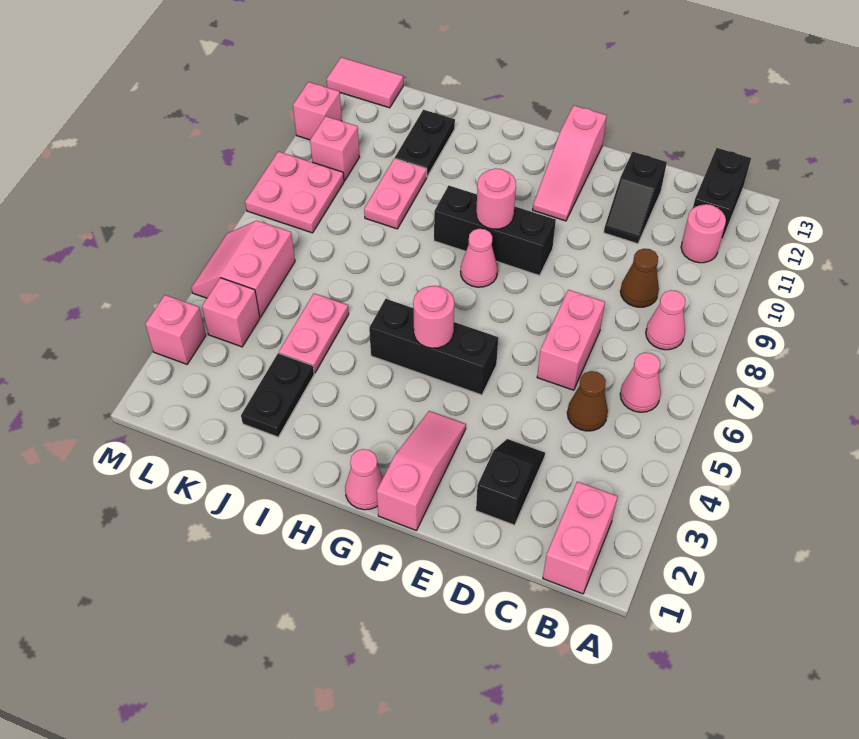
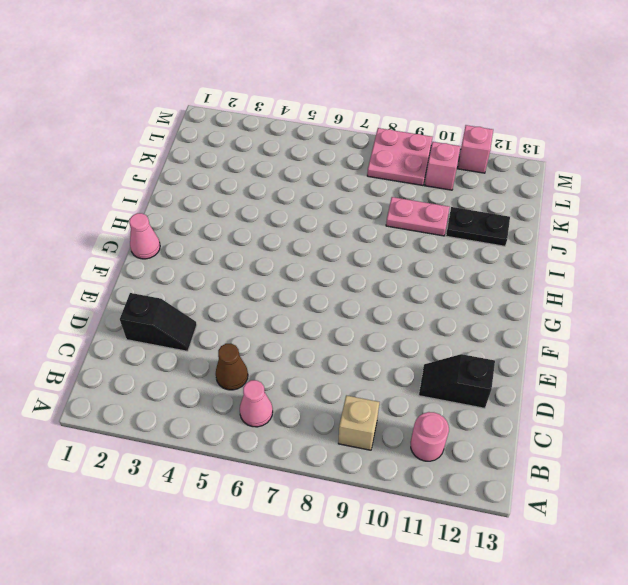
tan brick B9 level 1 -> none
none -> pink brick B1:B2 level 1
none -> pink cone B8 level 1
none -> black brick B12:B13 level 1

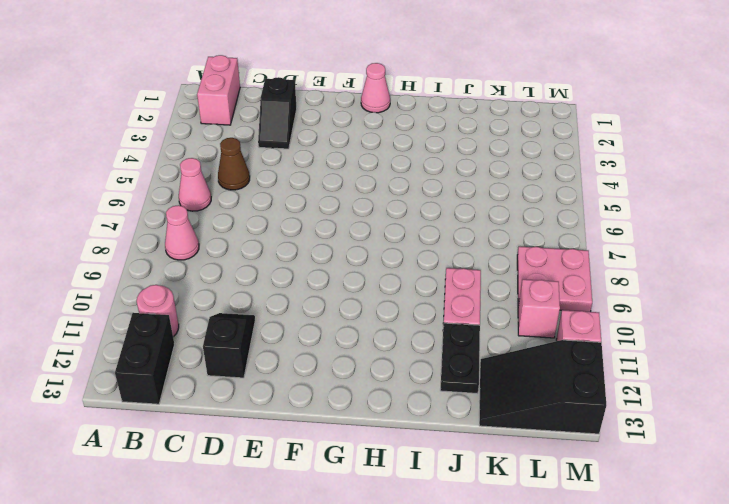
black slope K12:M13 level 1 top M -> pink tile L13:M13 level 1
none -> brown cone C9 level 1
none -> pink brick D6:D7 level 1
none -> pink slope F1:F3 level 1 top 1

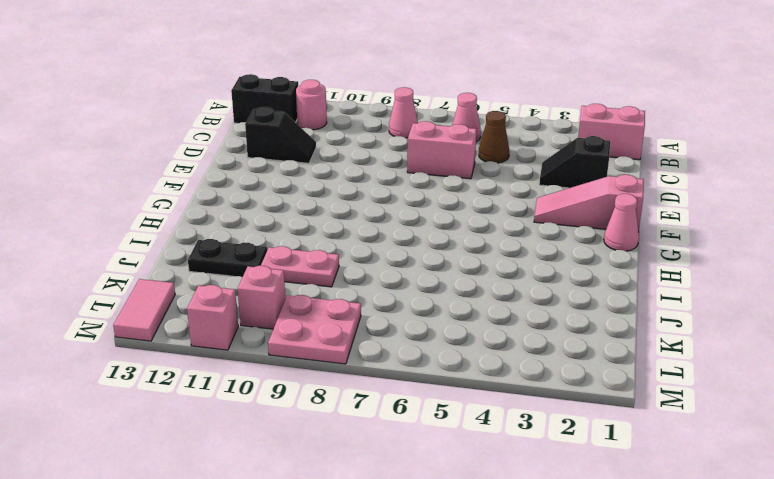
none -> brown cone C9 level 1
none -> black brick F5:H5 level 1
none -> black brick F9:H9 level 1

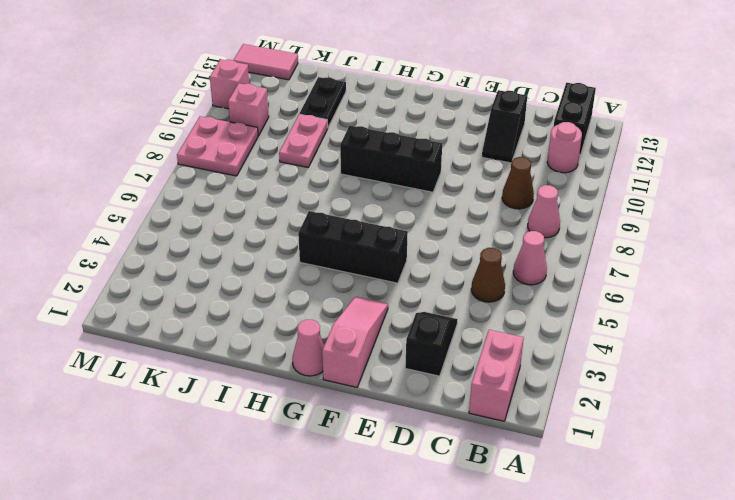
none -> pink brick D6:D7 level 1
none -> pink slope F11:F13 level 1 top 13
none -> pink cone G8 level 1

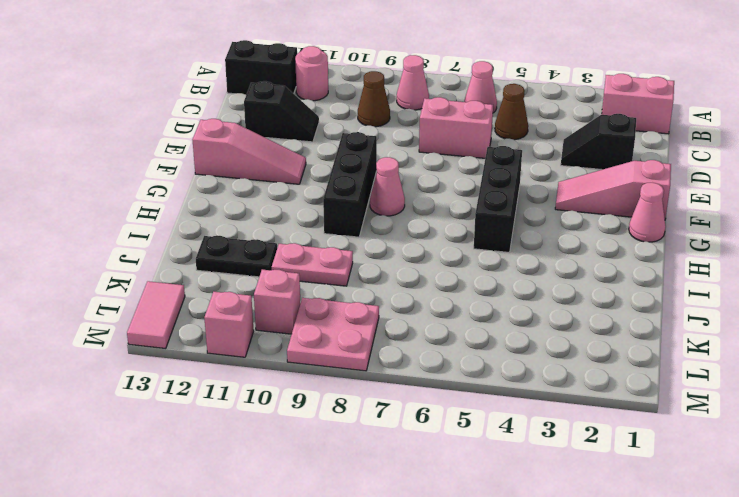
none -> black plate J2:J3 level 1
none -> pink plate J4:J5 level 1
none -> pink brick L4 level 1

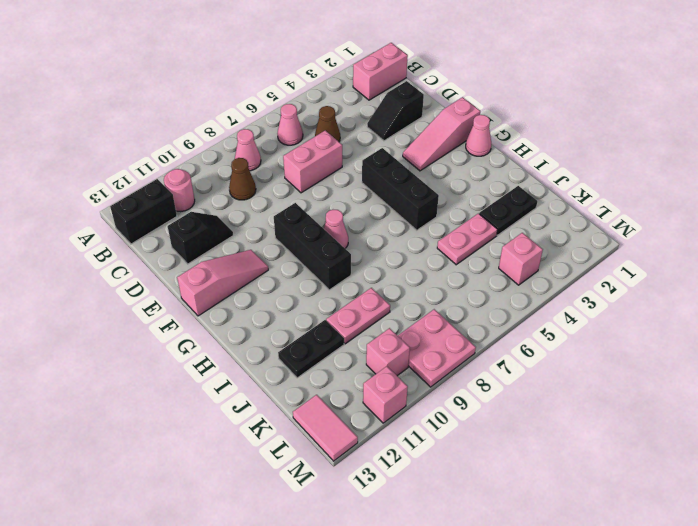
none -> pink slope L5:M6 level 1 top L
none -> pink brick M3 level 1
none -> pink round brick G5 level 2

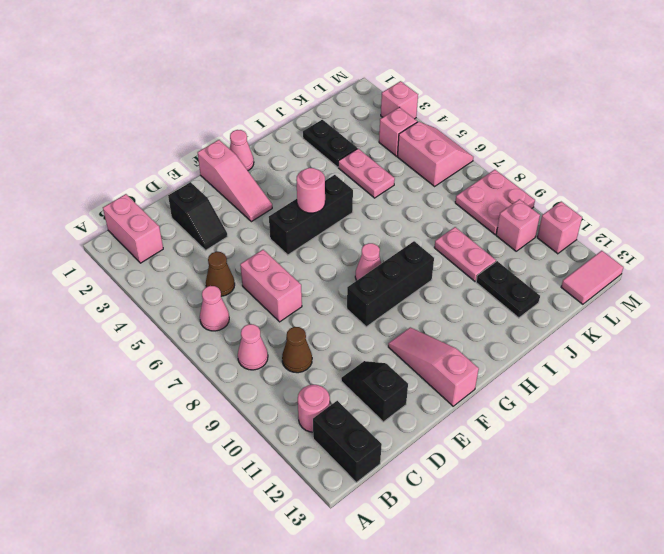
none -> pink round brick G9 level 2

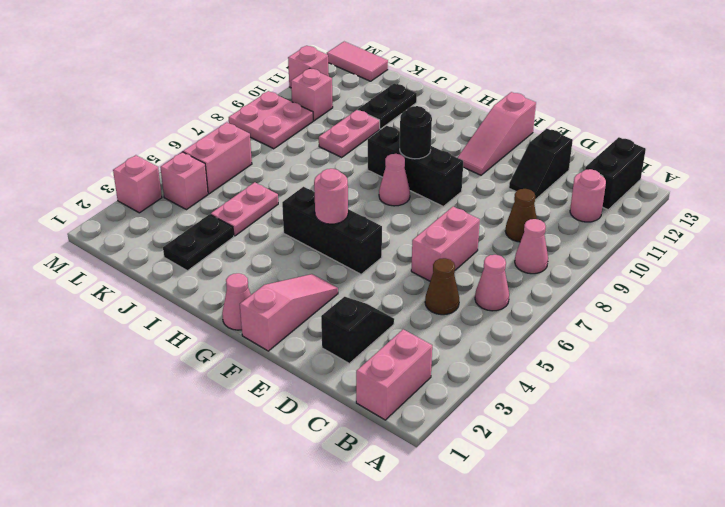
black round brick G9 level 2 -> pink round brick G9 level 2

